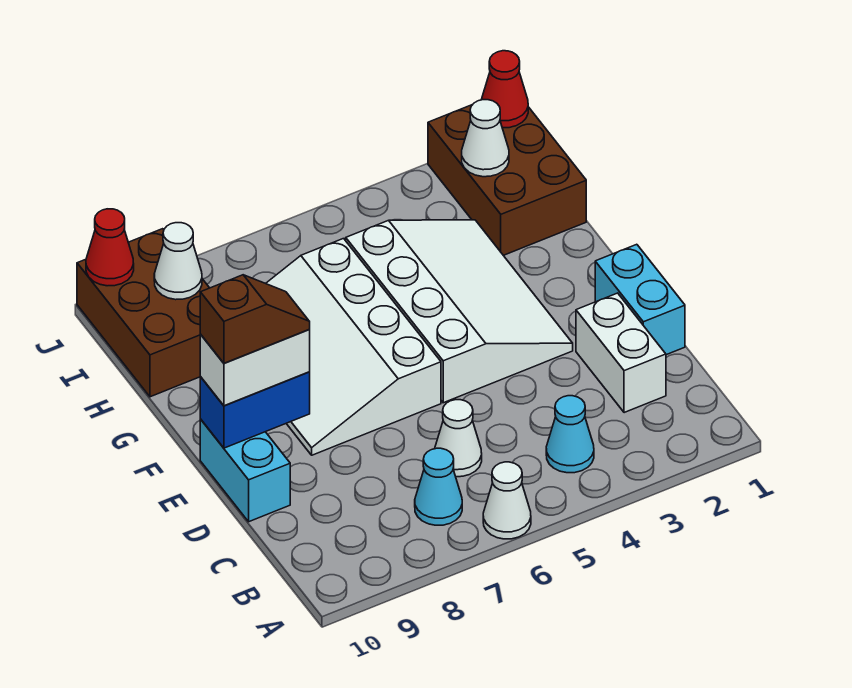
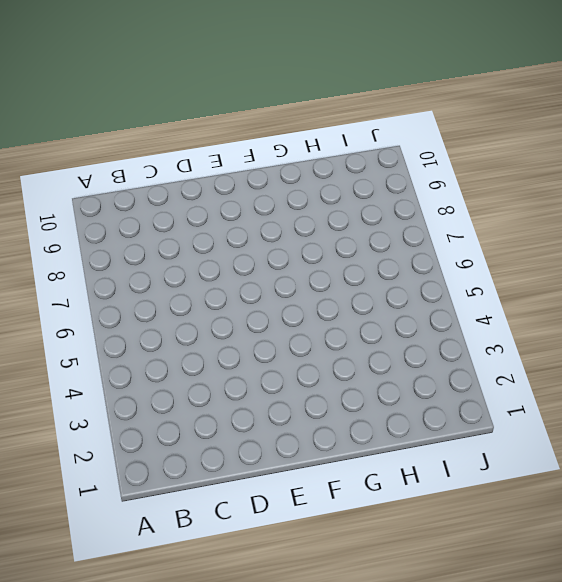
none -> white cone A6 level 1
none -> cyan cone B4 level 1
none -> cyan cone B7 level 1

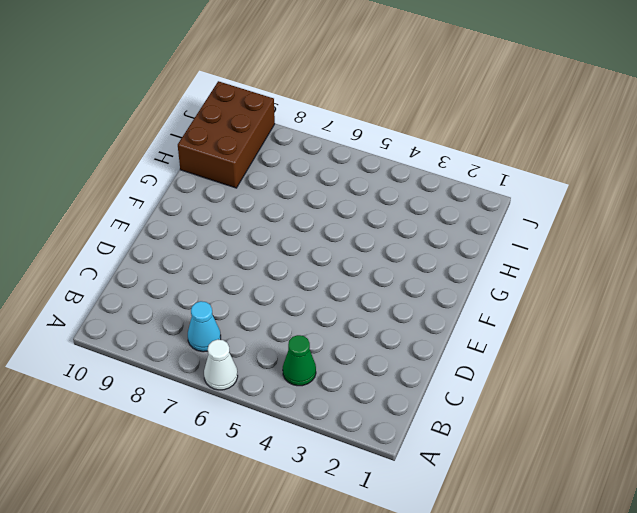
green cone B4 level 1 -> cyan cone B4 level 1
none -> white brick C2:D2 level 1
none -> white cone C6 level 1
none -> cyan brick D1:E1 level 1

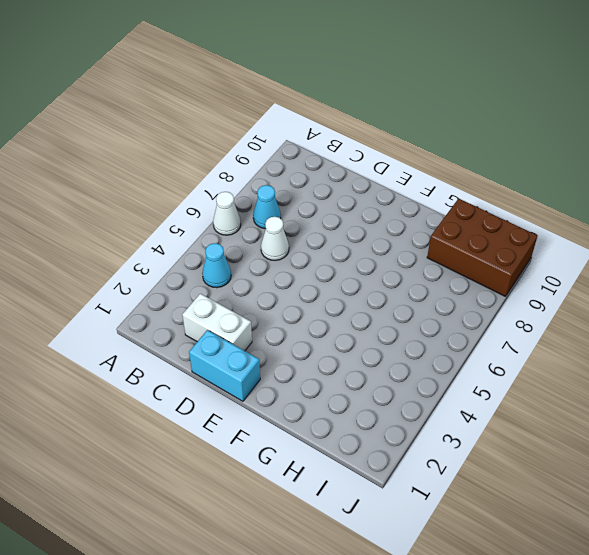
none -> cyan brick D10:E10 level 1
none -> white slope E3:H5 level 1 top 5
none -> white slope E6:H8 level 1 top 6

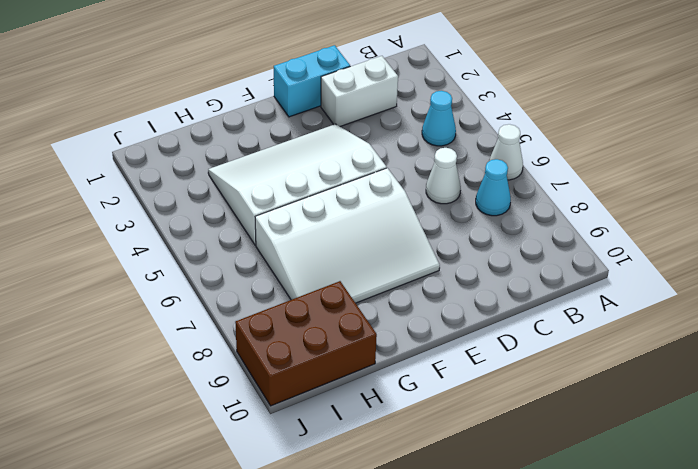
none -> cyan brick D10:E10 level 1
none -> brown brick H1:J2 level 1
none -> blue brick E9:E10 level 2

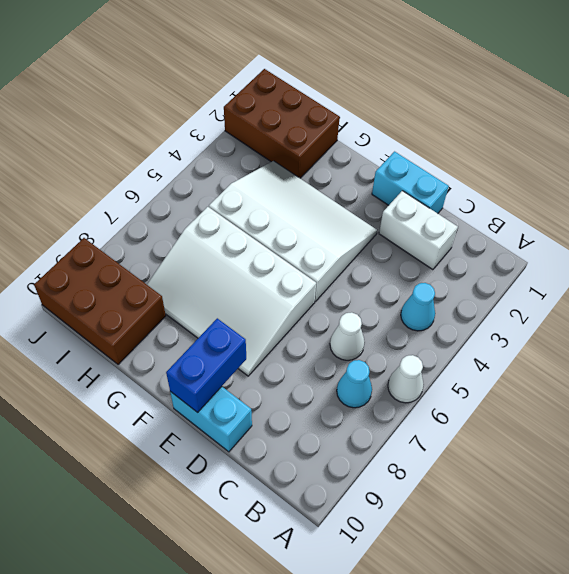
none -> white cone I2 level 2
none -> white cone I9 level 2
none -> red cone J1 level 2

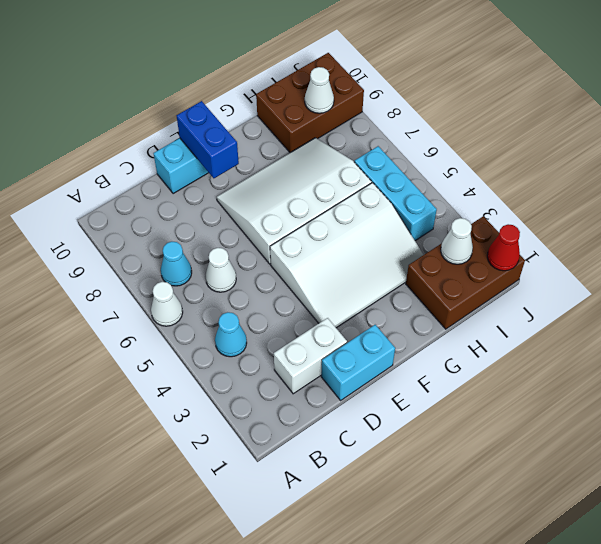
cyan brick I4:I6 level 1 -> none
none -> red cone J10 level 2
none -> white brick E9:E10 level 3
none -> brown slope E9:E10 level 4 top 10

